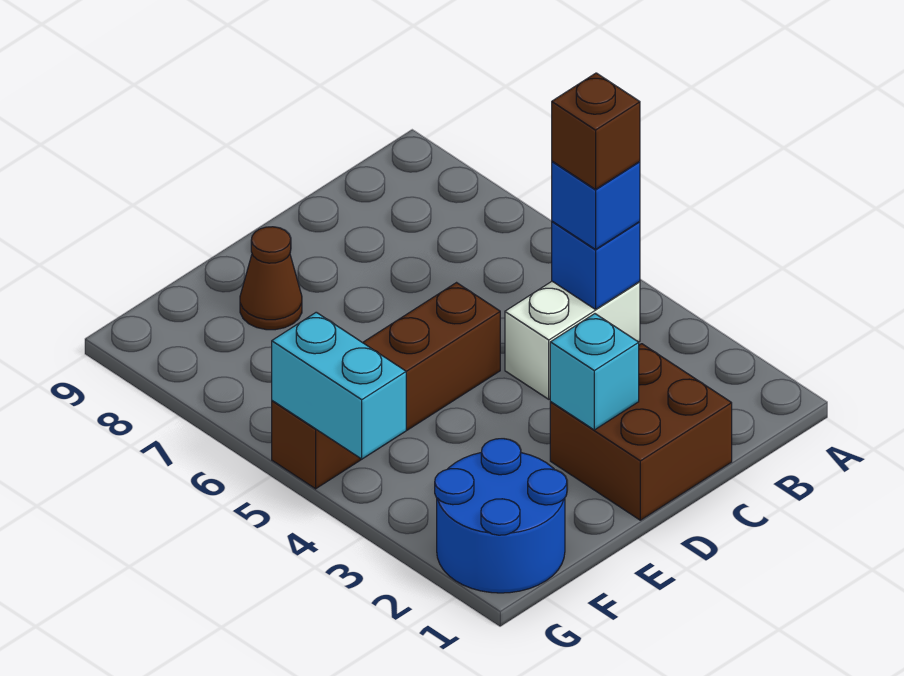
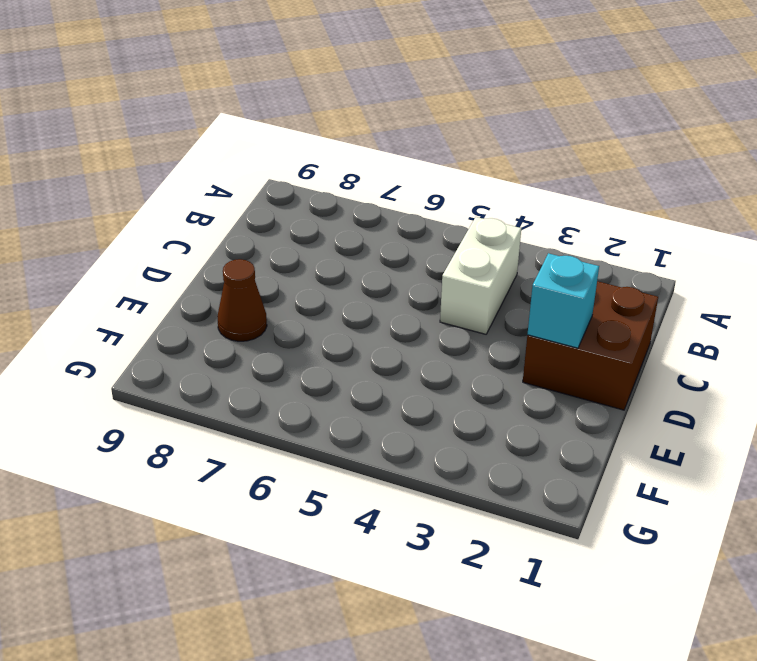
none -> brown brick D5:G5 level 1
none -> blue round brick F1:G2 level 1

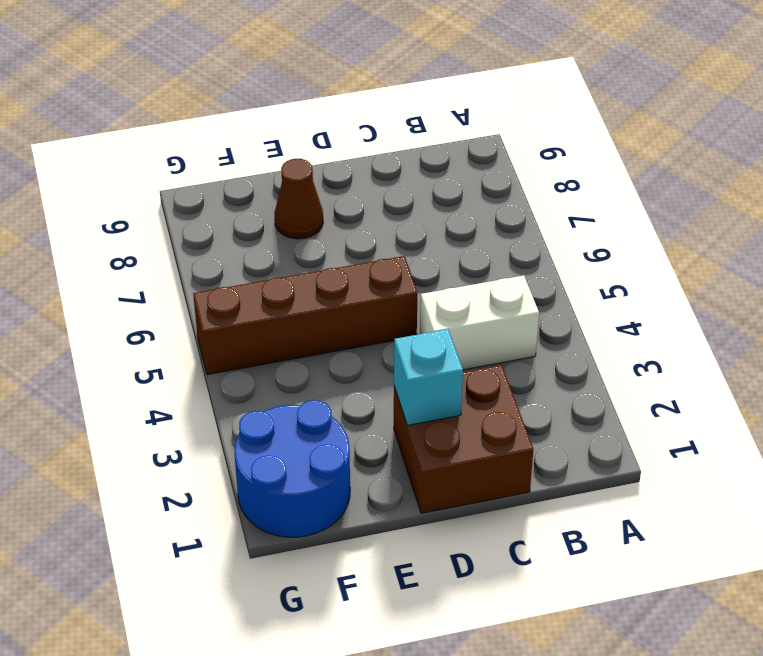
none -> blue brick B4 level 2
none -> cyan brick G4:G5 level 2

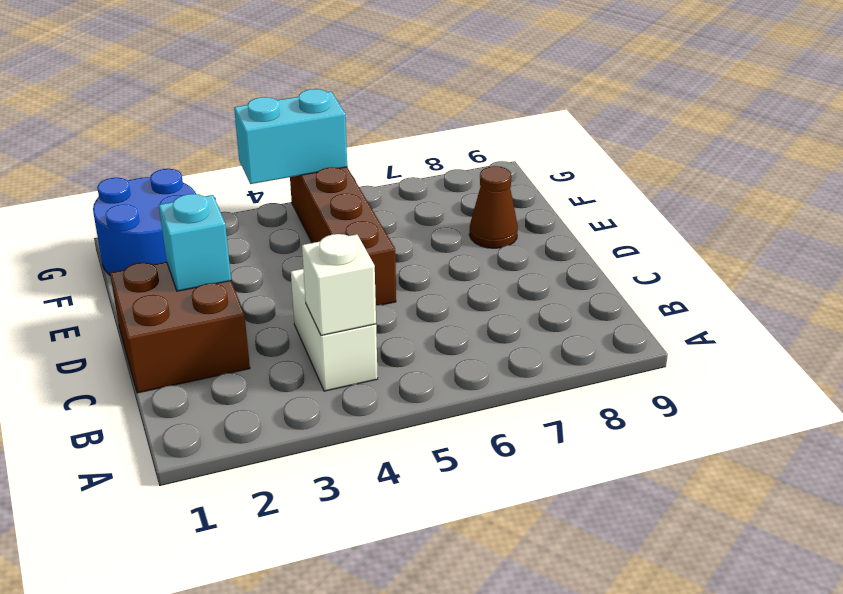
white brick B4 level 2 -> blue brick B4 level 2
none -> blue brick B4 level 3
none -> brown brick B4 level 4

